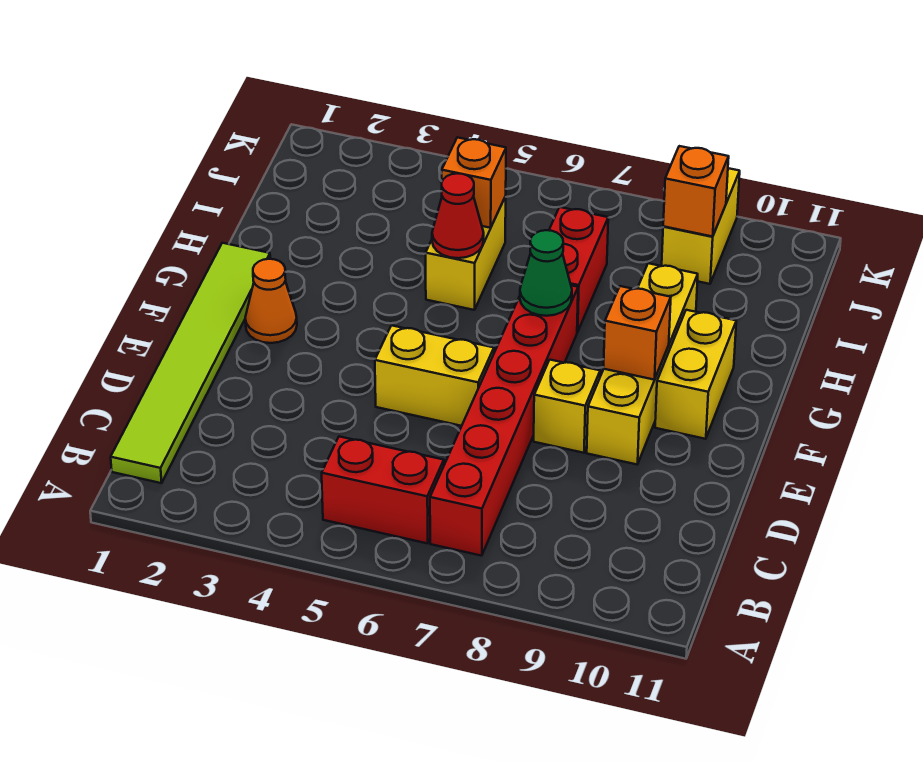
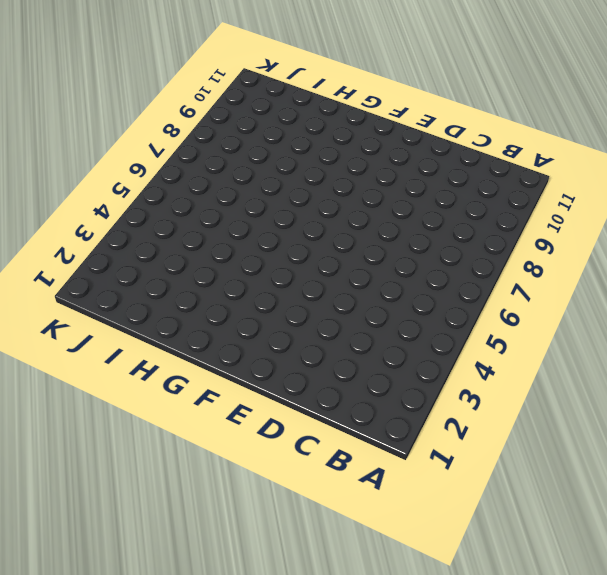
none -> lime tile B1:G1 level 1
none -> red brick B5:B6 level 1
none -> red brick B7:G7 level 1

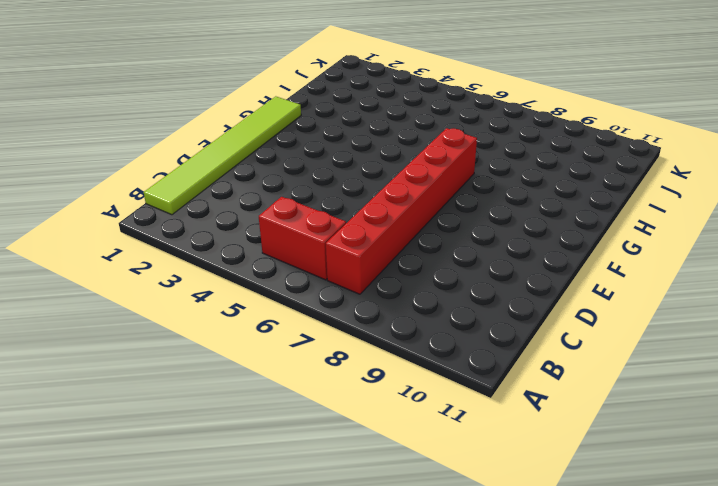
none -> yellow brick E5:E6 level 1
none -> yellow brick E8 level 1
none -> yellow brick E9:H9 level 1

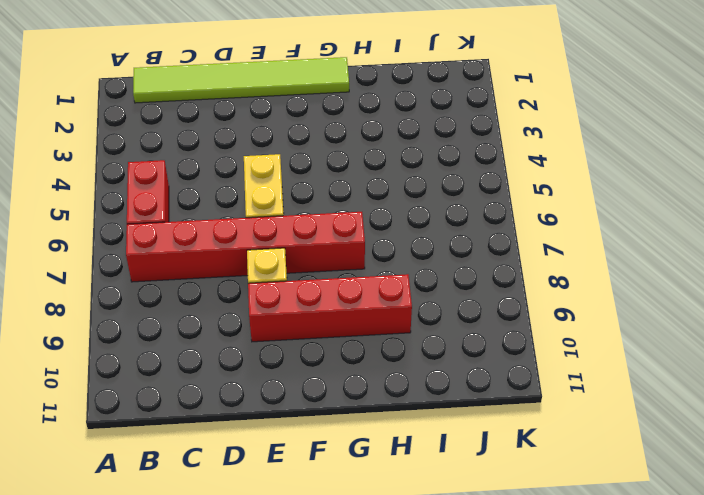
red brick E9:H9 level 1 -> yellow brick E9:H9 level 1
none -> orange cone F2 level 1
none -> yellow brick F10:G10 level 1
none -> yellow brick H5:I5 level 1

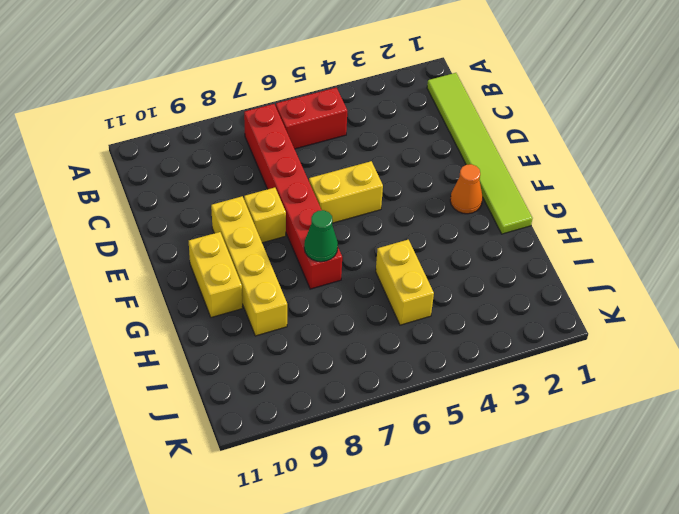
none -> red brick H7:I7 level 1
none -> yellow brick J9:K9 level 1
none -> orange brick F9 level 2

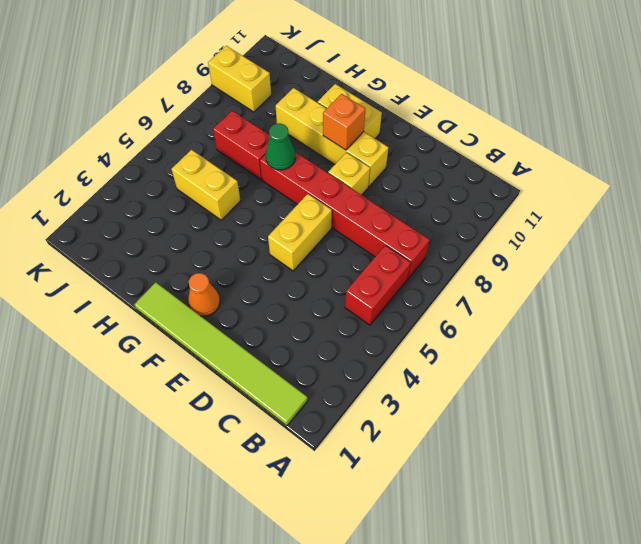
none -> red cone H5 level 2
none -> orange brick I5 level 2
none -> orange brick J9 level 2

